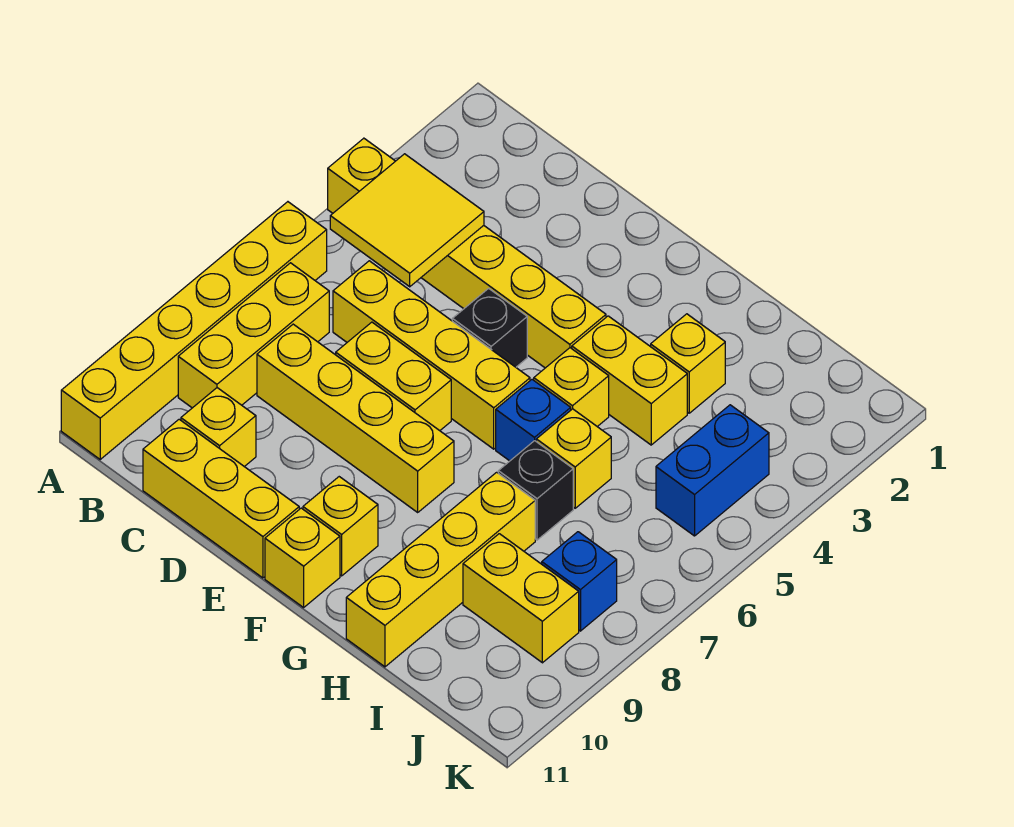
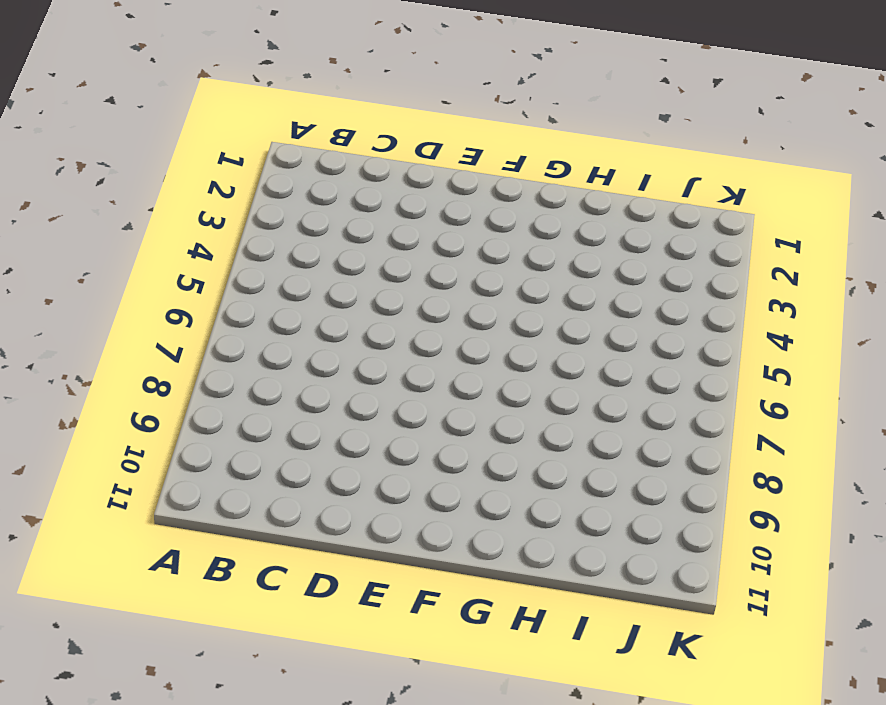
none -> yellow brick A4:F4 level 1
none -> yellow brick A6:A11 level 1
none -> yellow brick B7:B9 level 1

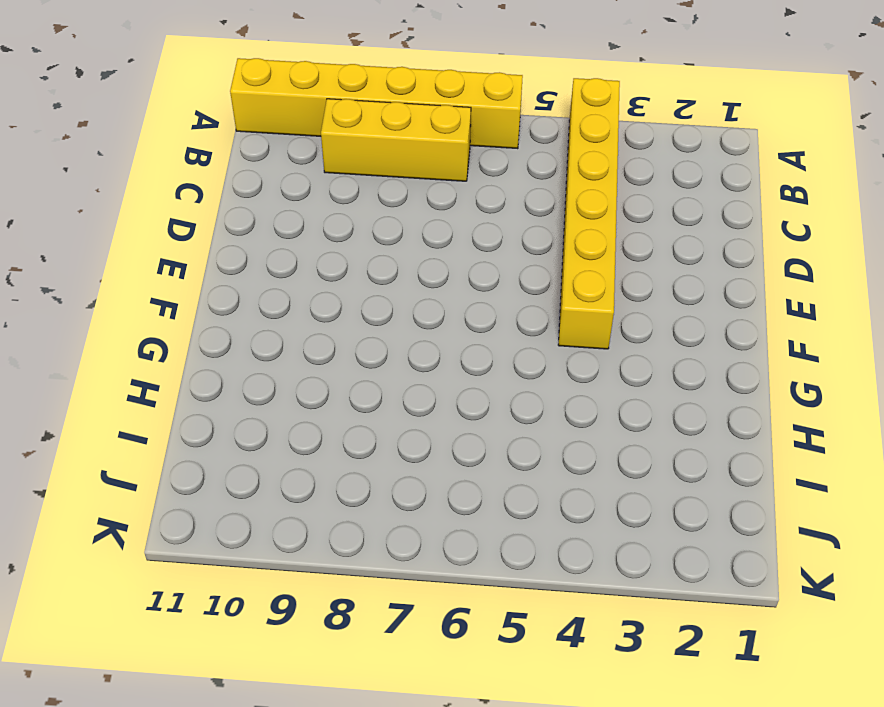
none -> yellow brick C6:F6 level 1
none -> yellow brick C8:F8 level 1
none -> yellow brick C10 level 1

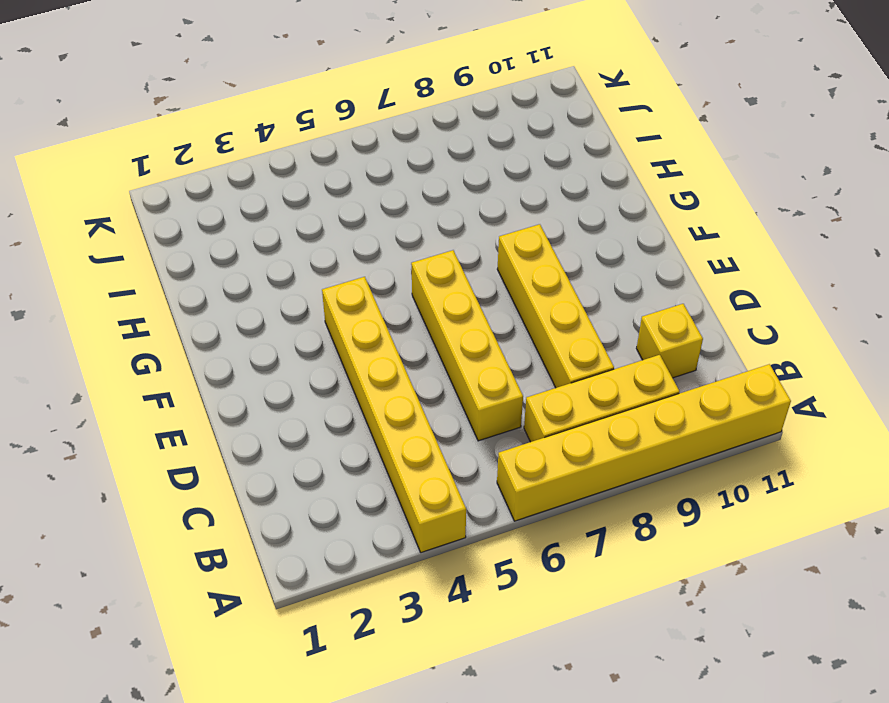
none -> yellow brick C11:E11 level 1
none -> yellow brick D7:E7 level 1
none -> black brick E5 level 1

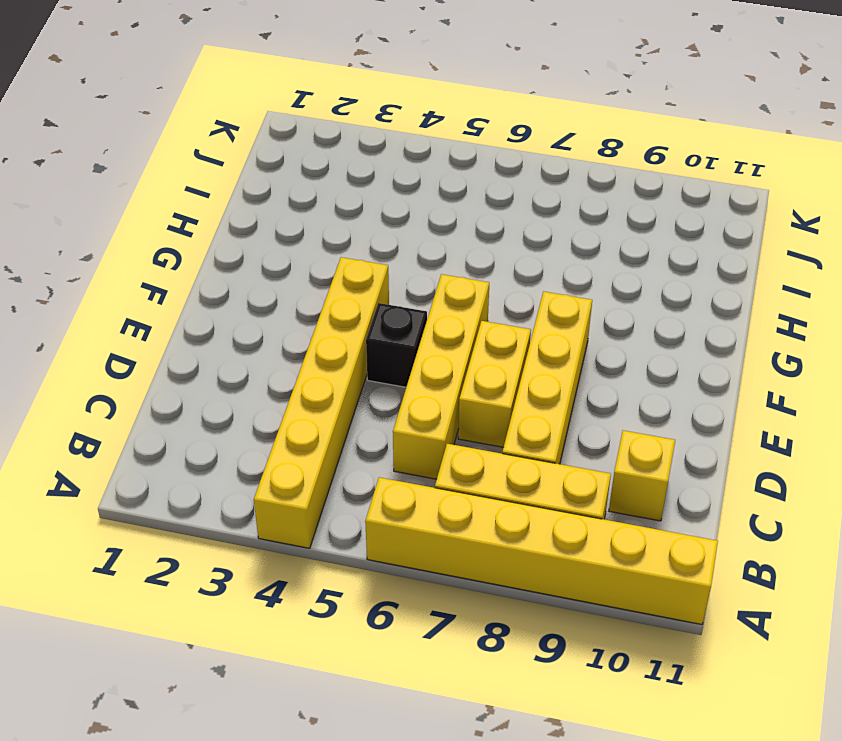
none -> yellow brick C11:E11 level 1
none -> yellow brick F10 level 1
none -> yellow brick F11 level 1

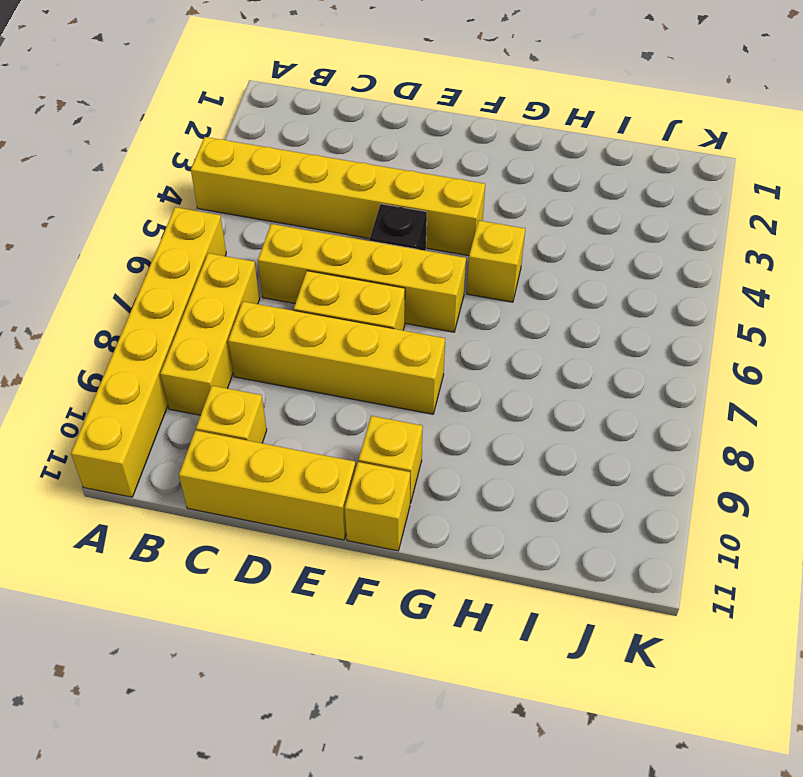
none -> yellow brick G4:H4 level 1
none -> blue brick G6 level 1
none -> yellow brick H3 level 1

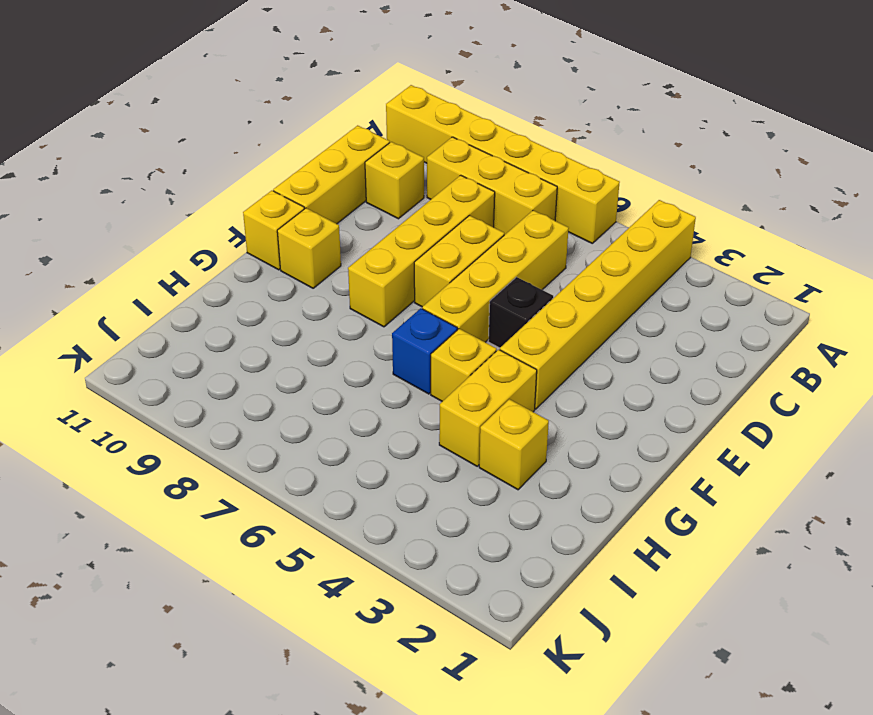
none -> yellow brick H6 level 1
none -> black brick H7 level 1
none -> yellow brick H8:H11 level 1

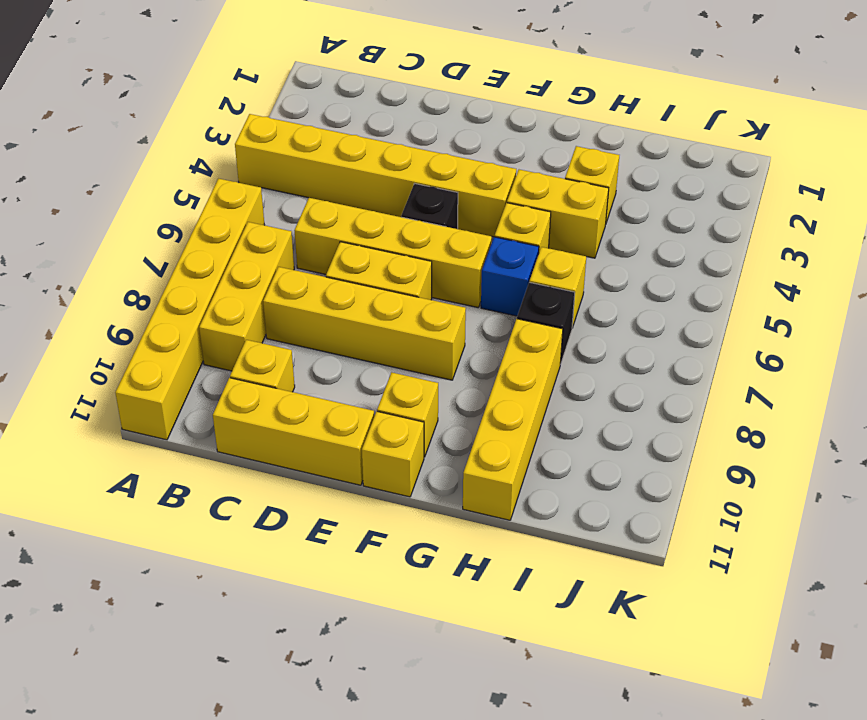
none -> yellow brick I9:J9 level 1
none -> blue brick J4:J5 level 1
none -> blue brick J8 level 1

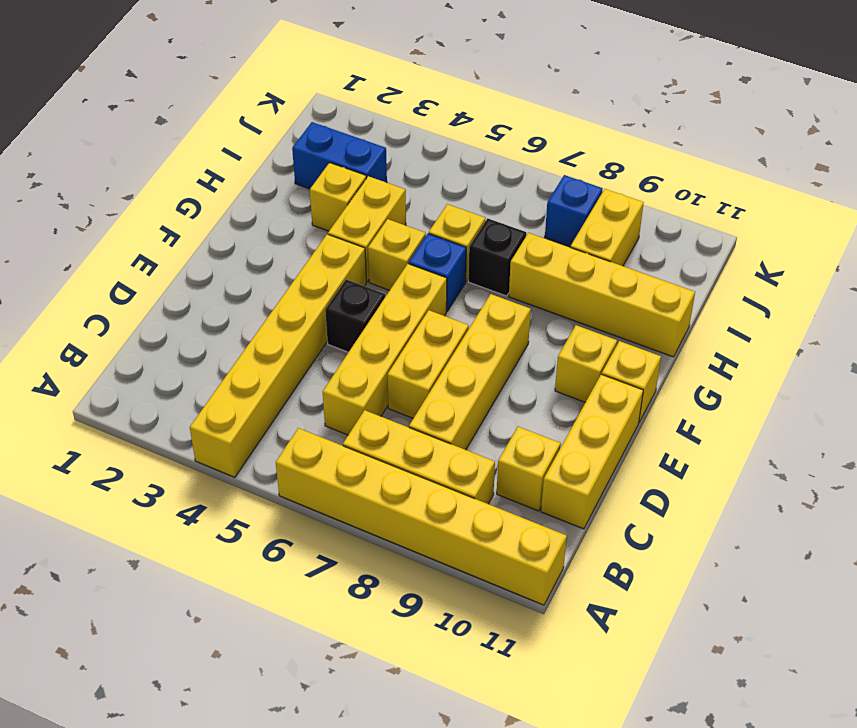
blue brick I2:I3 level 1 -> blue brick J4:J5 level 1
none -> yellow tile B4:C5 level 2

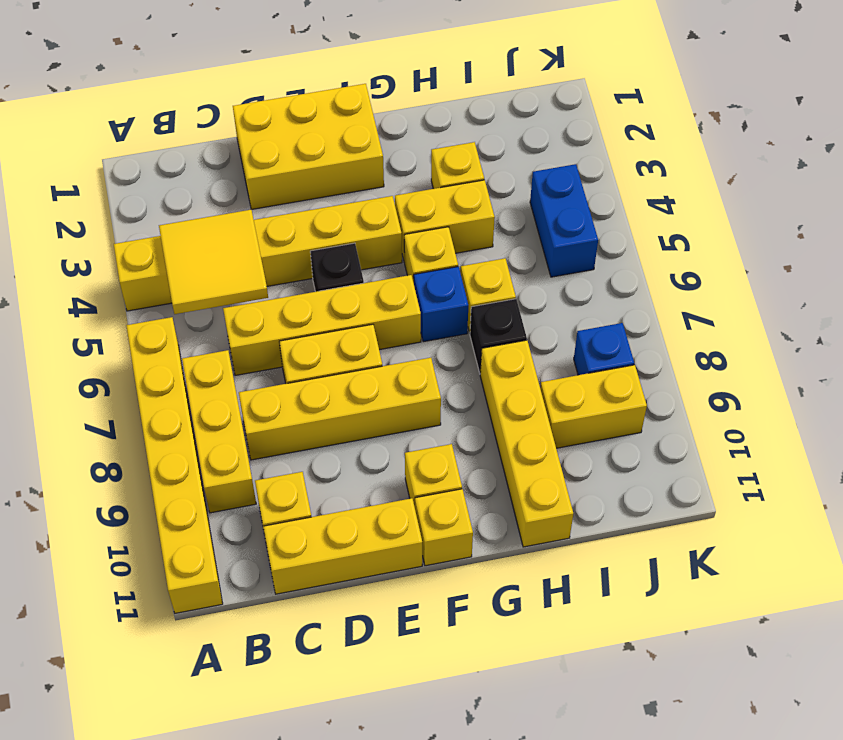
yellow brick D1:F2 level 1 -> none

